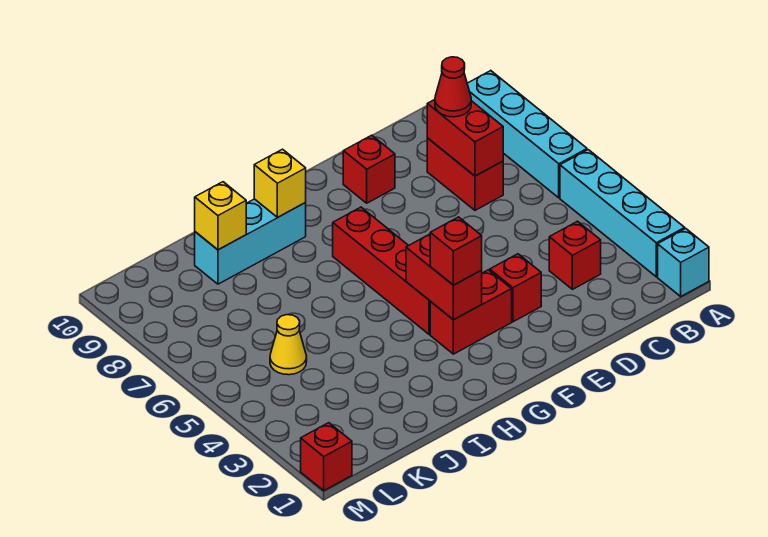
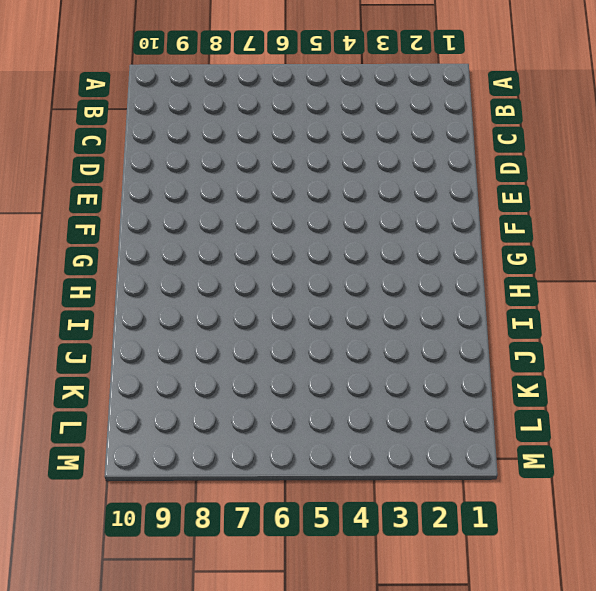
none -> cyan brick A1 level 1
none -> cyan brick A2:A5 level 1
none -> cyan brick A6:A9 level 1

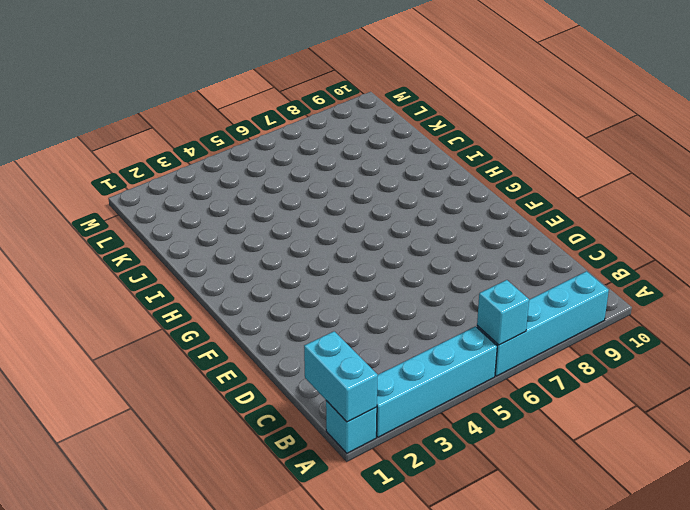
cyan brick A1:B1 level 2 -> none
cyan brick A6 level 2 -> none
none -> red brick C3 level 1
none -> red brick C7:C8 level 1
none -> red brick E3 level 1

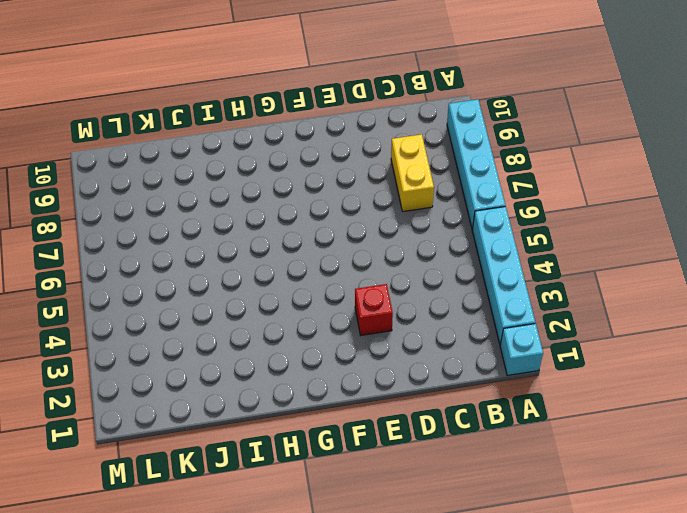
yellow brick C7:C8 level 1 -> red brick C7:C8 level 1
none -> red brick C3 level 1
none -> red brick E9 level 1
none -> red brick F3:G3 level 1

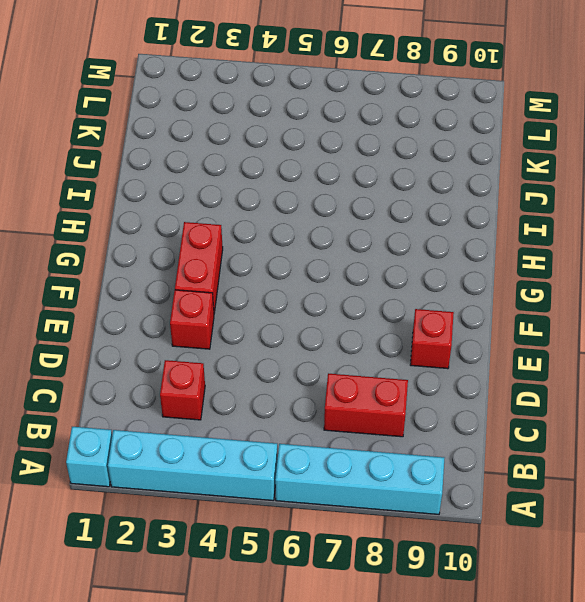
none -> red brick G4:G7 level 1
none -> cyan brick H9:J9 level 1
none -> yellow cone K5 level 1

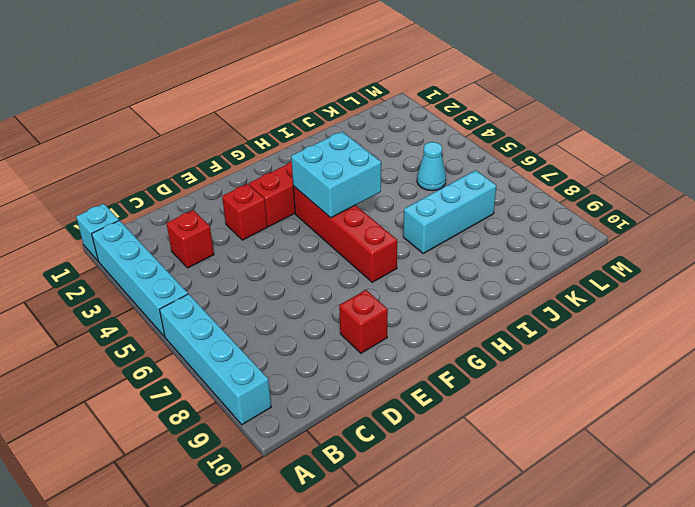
cyan brick G4:H5 level 2 -> red brick G3:G4 level 2
cyan brick I7:K7 level 1 -> cyan brick H9:J9 level 1
cyan cone K5 level 1 -> yellow cone K5 level 1
none -> red brick C7:C8 level 1
none -> red brick M1 level 1
none -> red brick C7:C8 level 2

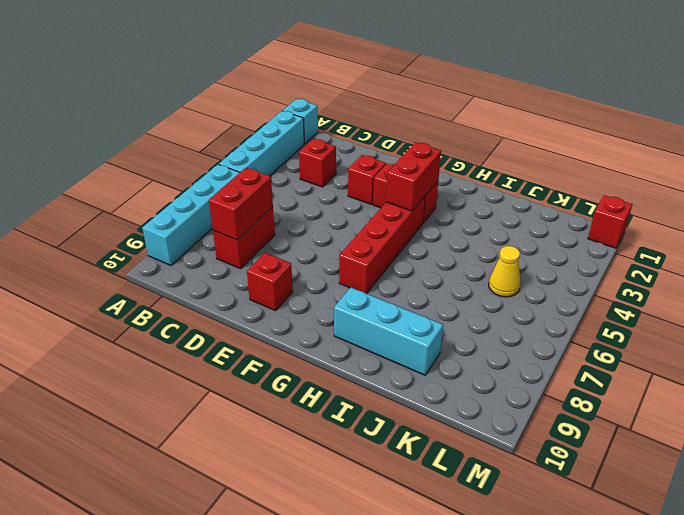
none -> yellow brick H9 level 2
none -> yellow brick J9 level 2
none -> red cone C8 level 3

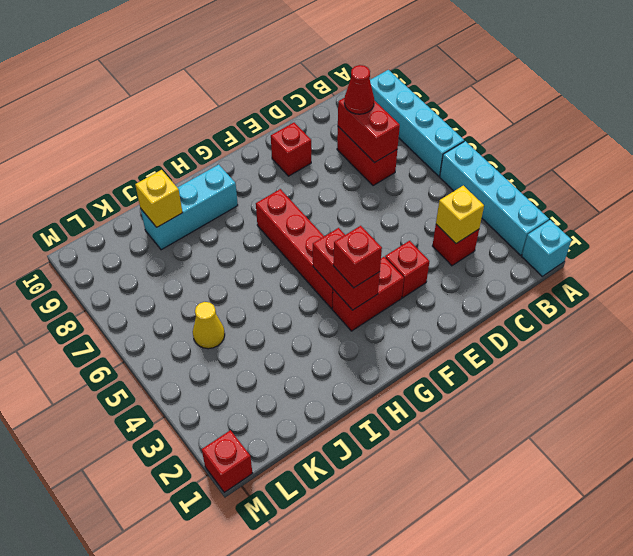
yellow brick C3 level 2 -> yellow brick H9 level 2

